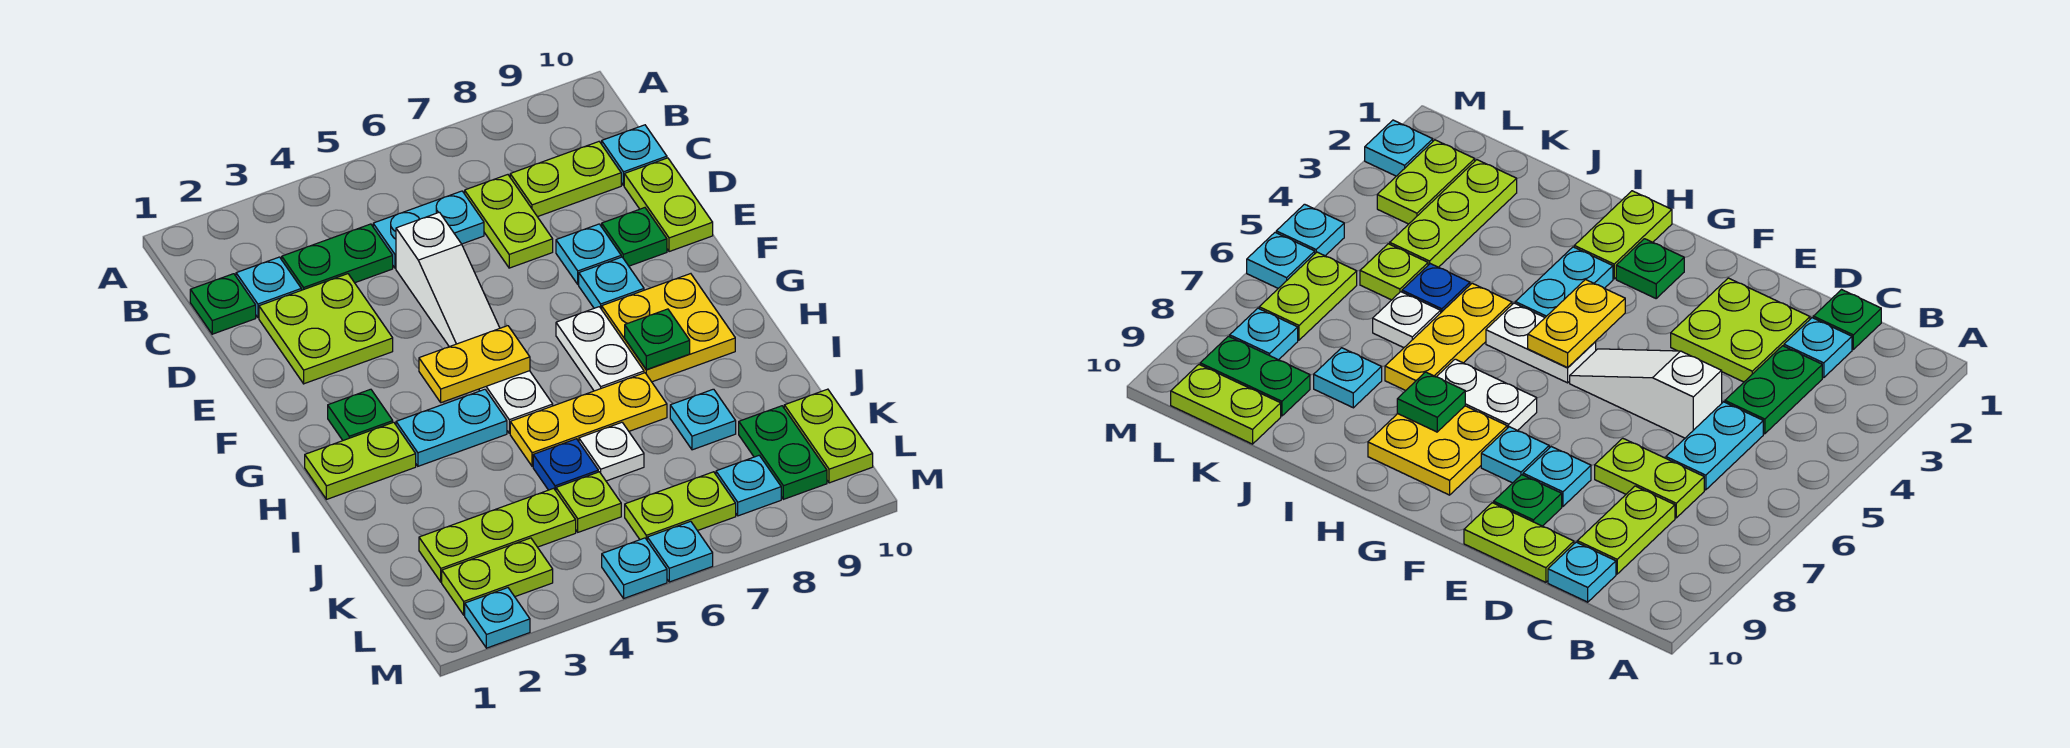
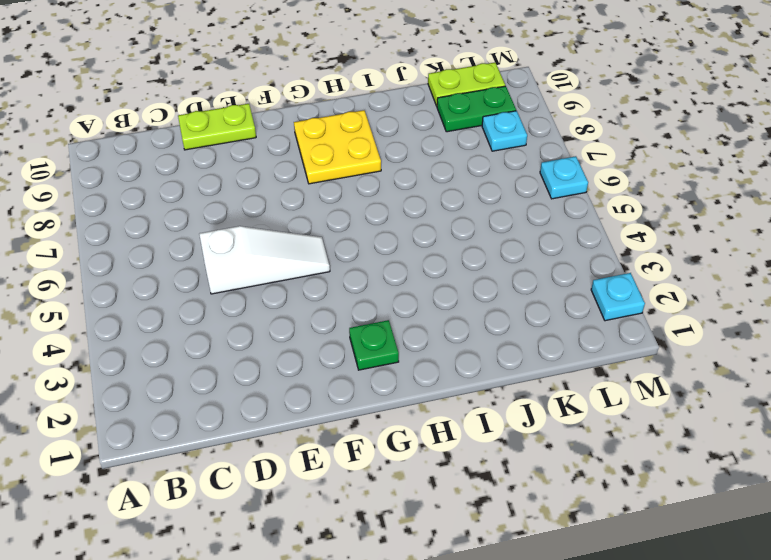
none -> green plate C1 level 1
none -> cyan plate C2 level 1
none -> green plate C3:C4 level 1
none -> cyan plate C5:C6 level 1

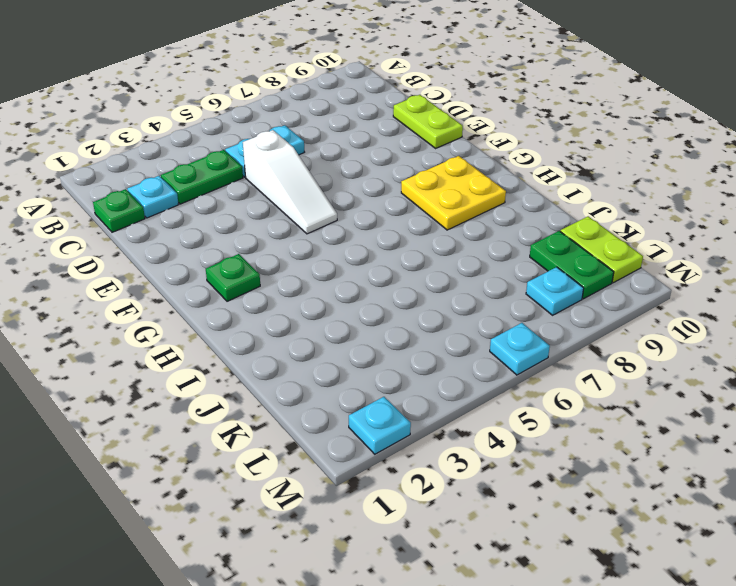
none -> lime plate C7:D7 level 1
none -> lime plate C8:C9 level 1
none -> cyan plate C10 level 1
none -> lime plate D2:E3 level 1

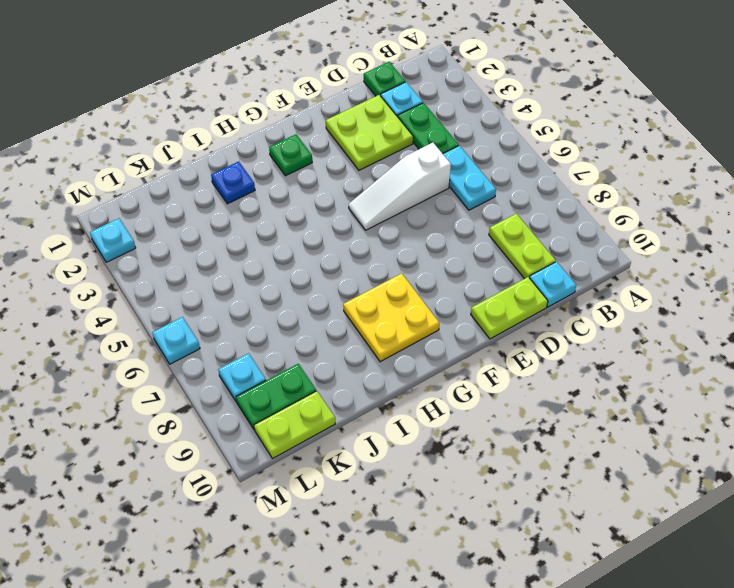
blue plate I2 level 1 -> blue plate J5 level 1
none -> lime plate C7:D7 level 1
none -> cyan plate E8 level 1
none -> green plate E9 level 1
none -> cyan plate F8 level 1

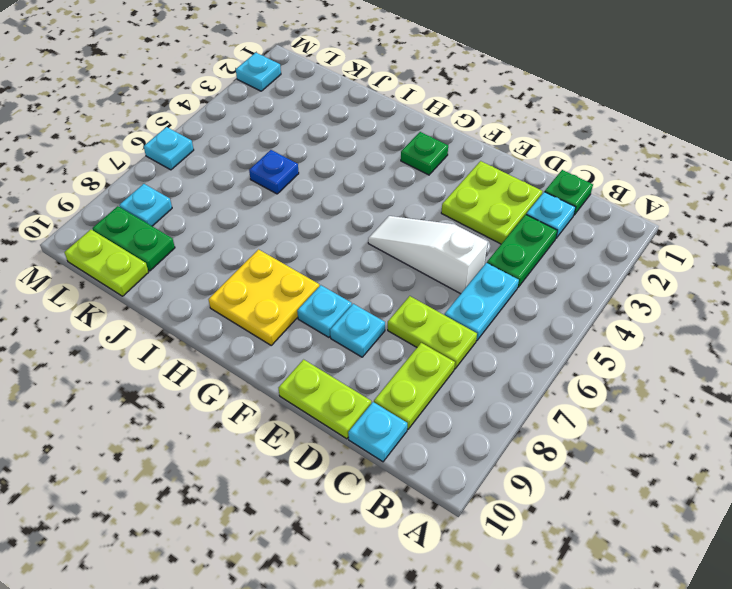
none -> green plate E9 level 1
none -> white plate G5:H5 level 1
none -> white plate G7:H7 level 1
none -> lime plate H1:H2 level 1

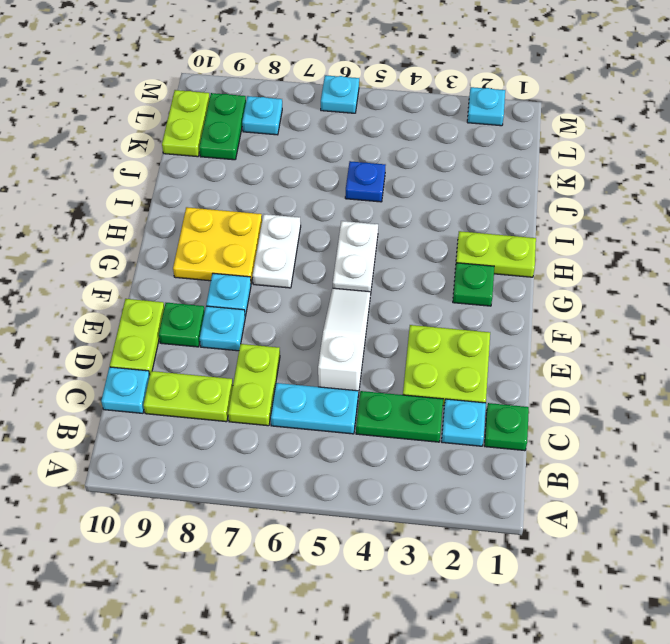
none -> cyan plate H3:H4 level 1
none -> yellow plate I5:I7 level 1
none -> white plate J6 level 1
none -> cyan plate J8 level 1

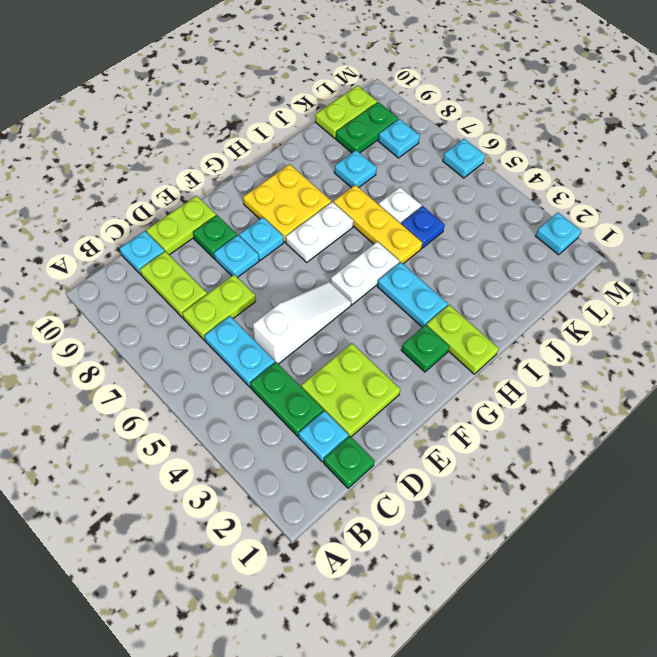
none -> lime plate K2:K4 level 1
none -> lime plate K5 level 1
none -> lime plate L2:L3 level 1
none -> lime plate L6:L7 level 1

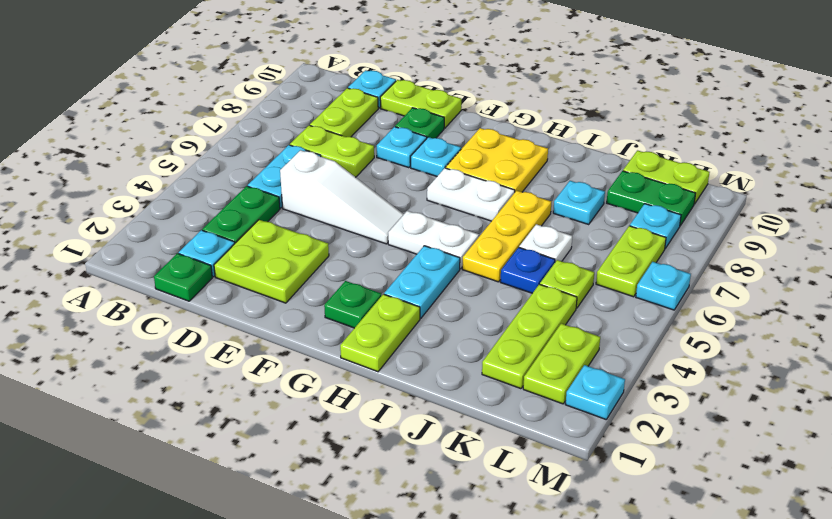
none -> cyan plate M5 level 1
none -> yellow plate G4:G5 level 2
none -> green plate H8 level 2

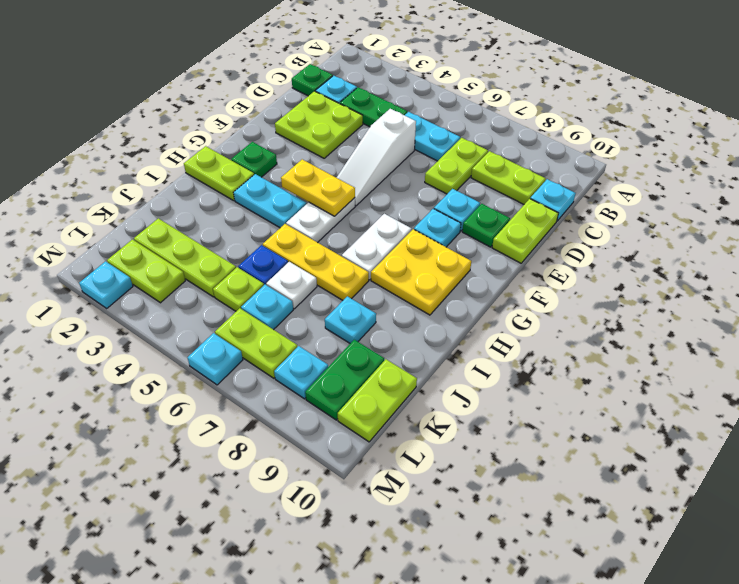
cyan plate K6 level 1 -> cyan plate M5 level 1
none -> green plate H8 level 2

